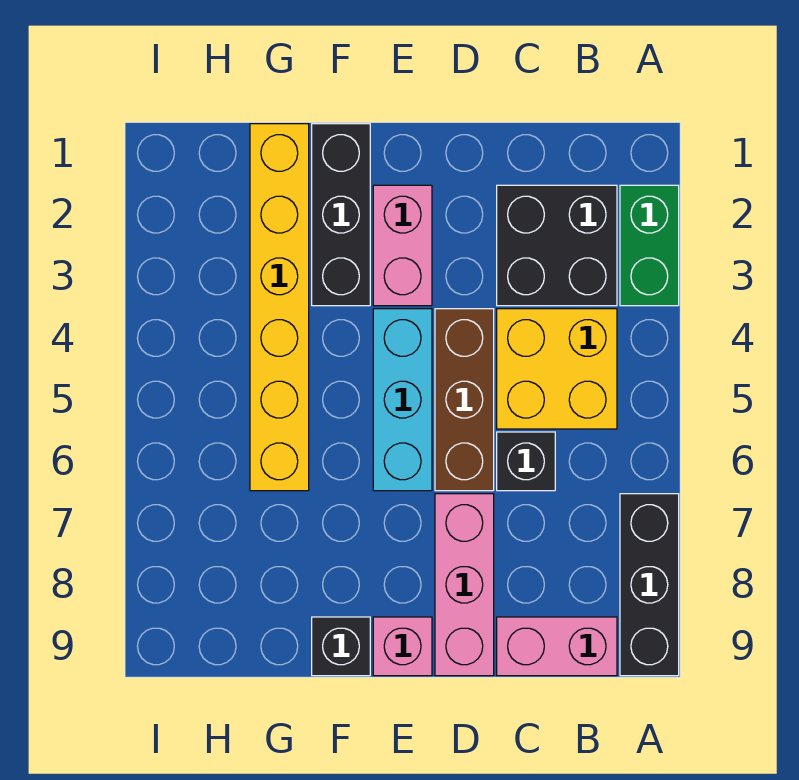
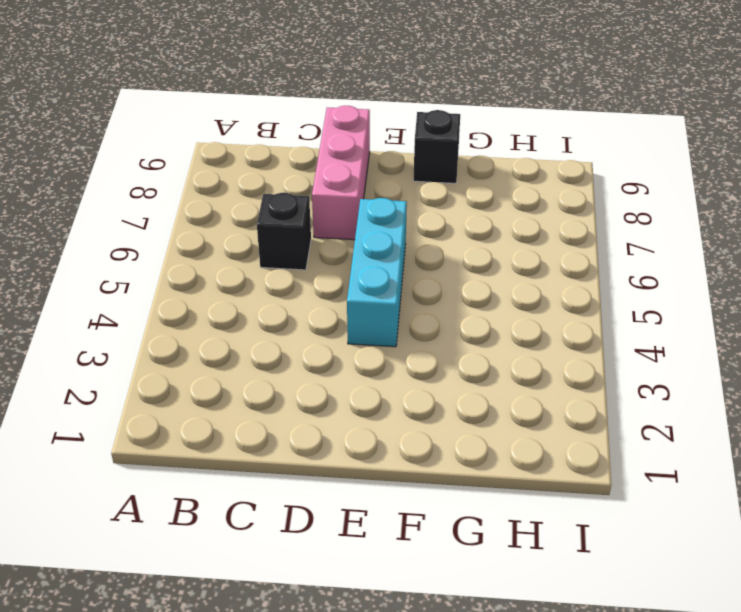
none -> green brick A2:A3 level 1
none -> black brick A7:A9 level 1
none -> black brick B2:C3 level 1

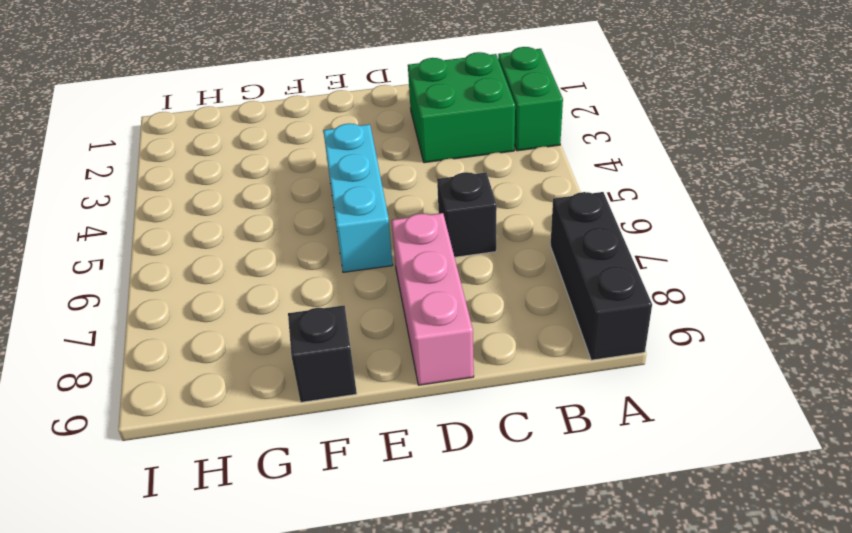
green brick B2:C3 level 1 -> black brick B2:C3 level 1
none -> yellow brick B4:C5 level 1
none -> pink brick B9:C9 level 1
none -> brown brick D4:D6 level 1

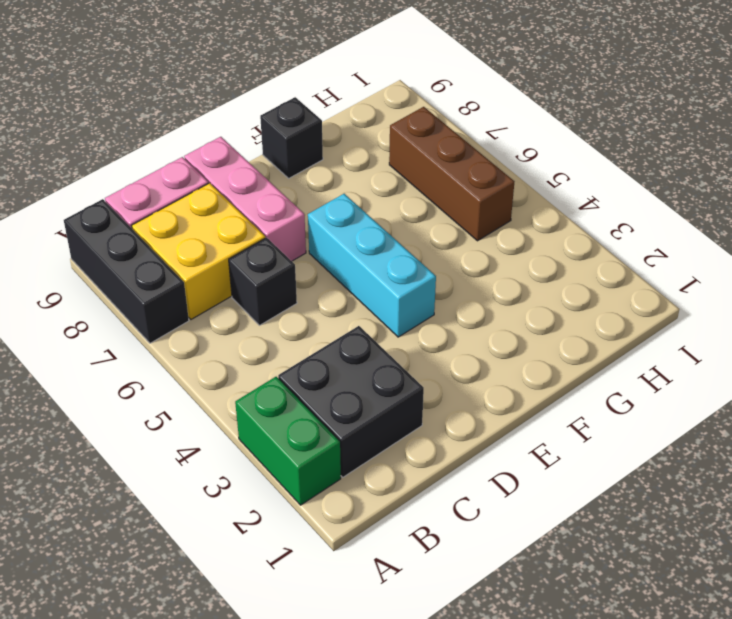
yellow brick B7:C8 level 1 -> yellow brick B4:C5 level 1
brown brick H5:H7 level 1 -> brown brick D4:D6 level 1
none -> pink brick E2:E3 level 1
none -> pink brick E9 level 1
none -> black brick F1:F3 level 1

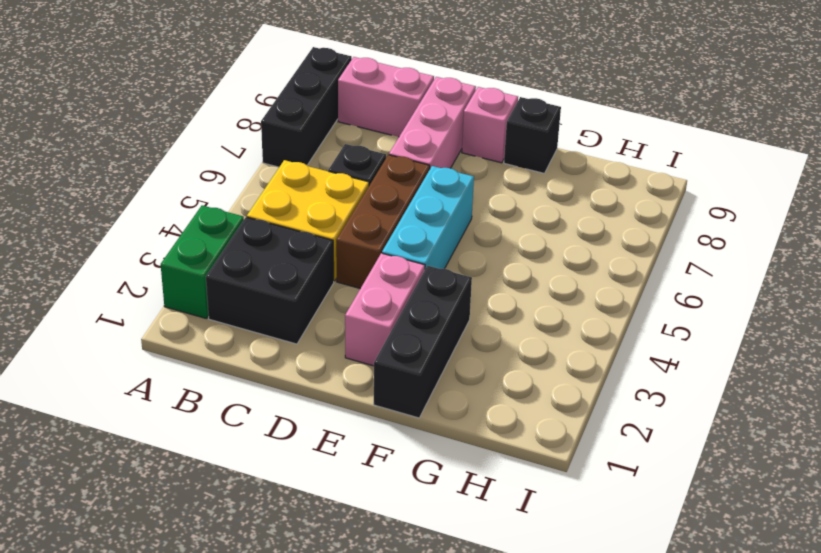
none -> yellow brick G1:G6 level 1

